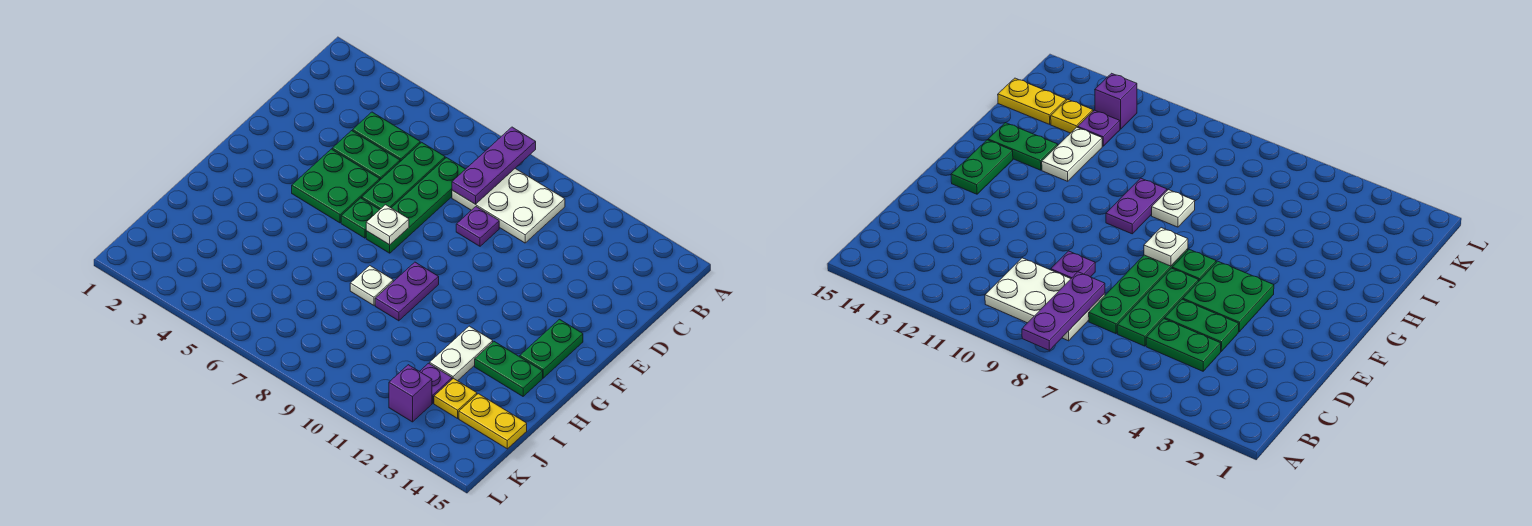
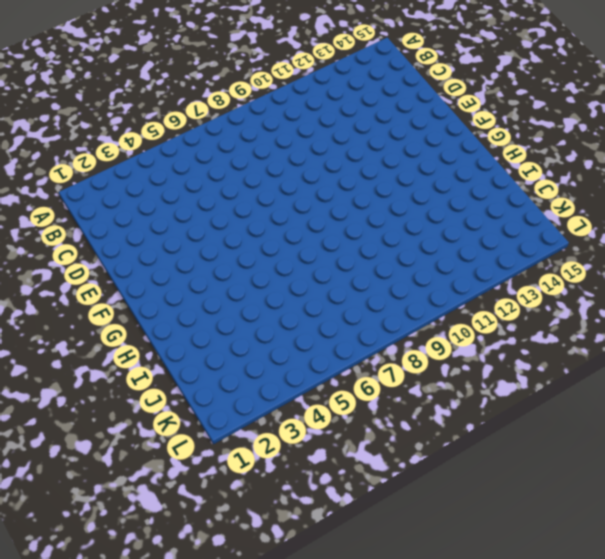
none -> white plate B8:C10 level 1
none -> green plate C4:C5 level 1
none -> green plate C6:E6 level 1

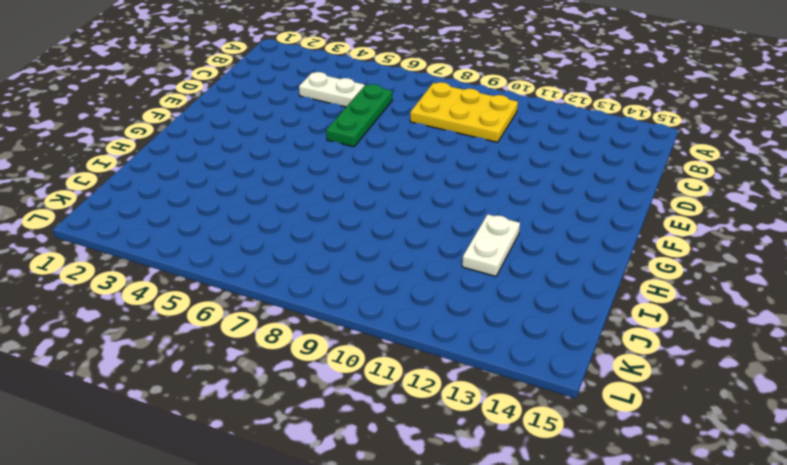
yellow plate B8:C10 level 1 -> white plate B8:C10 level 1
white plate C4:C5 level 1 -> green plate C4:C5 level 1
none -> green plate C7:F7 level 1
none -> green plate D4:D5 level 1
none -> purple plate D9 level 1

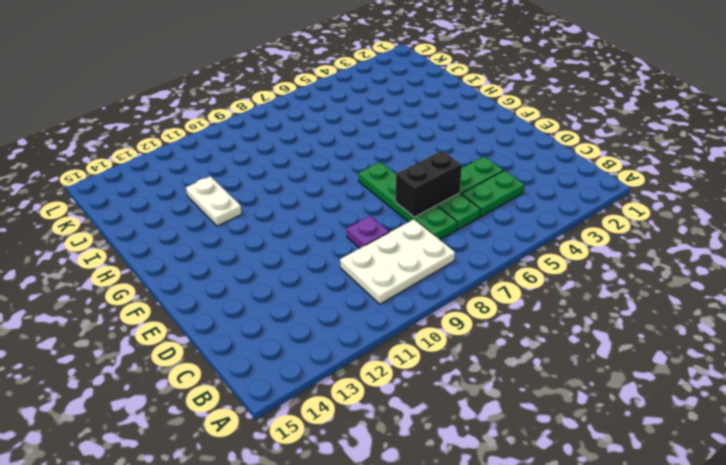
black brick D6:D7 level 2 -> none
none -> green plate E4:F5 level 1
none -> green plate F6 level 1
none -> green plate F14:G14 level 1

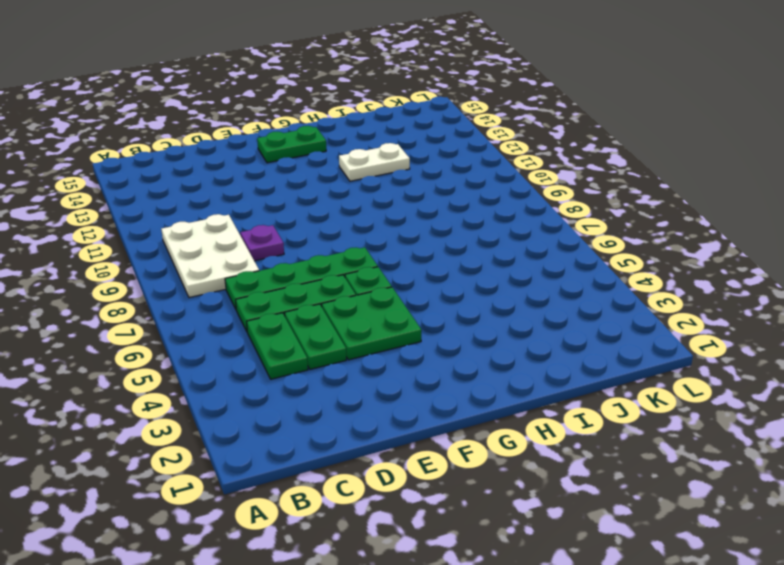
none -> purple plate G9:H9 level 1
none -> white plate H8 level 1
none -> green plate H13:H14 level 1

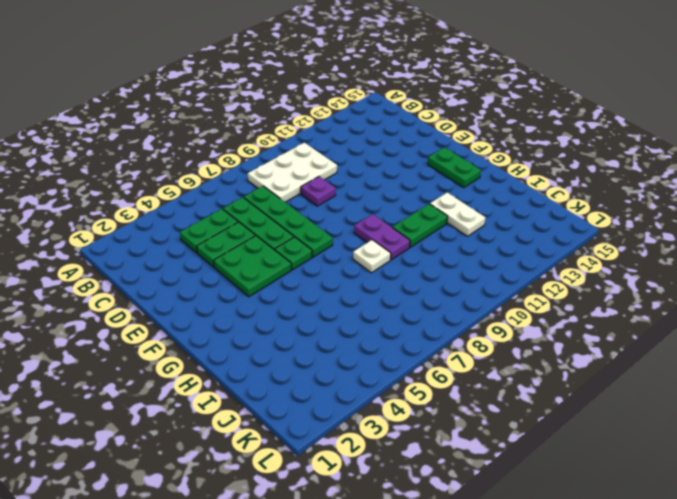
green plate H10:H11 level 1 -> green plate H13:H14 level 1
none -> purple plate J12 level 1
none -> yellow plate J13 level 1
none -> yellow plate J14:J15 level 1

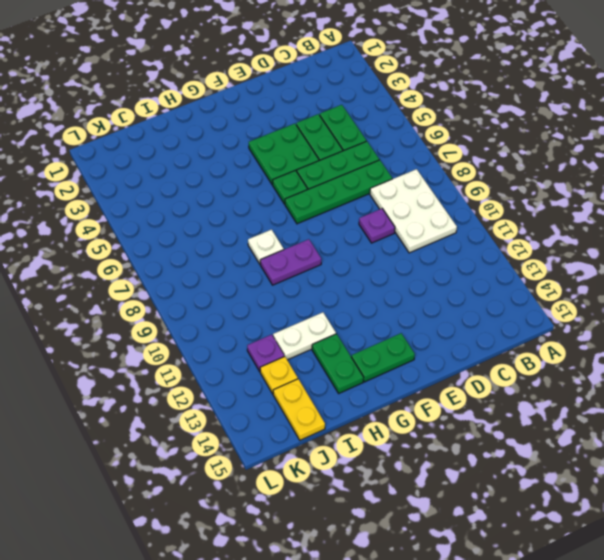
none -> purple brick K12 level 1
none -> purple plate A8:C8 level 2
none -> white plate F7 level 2

